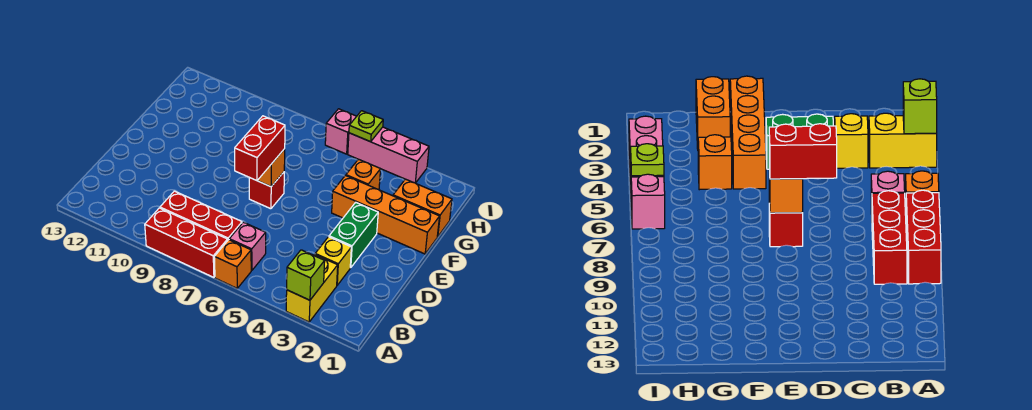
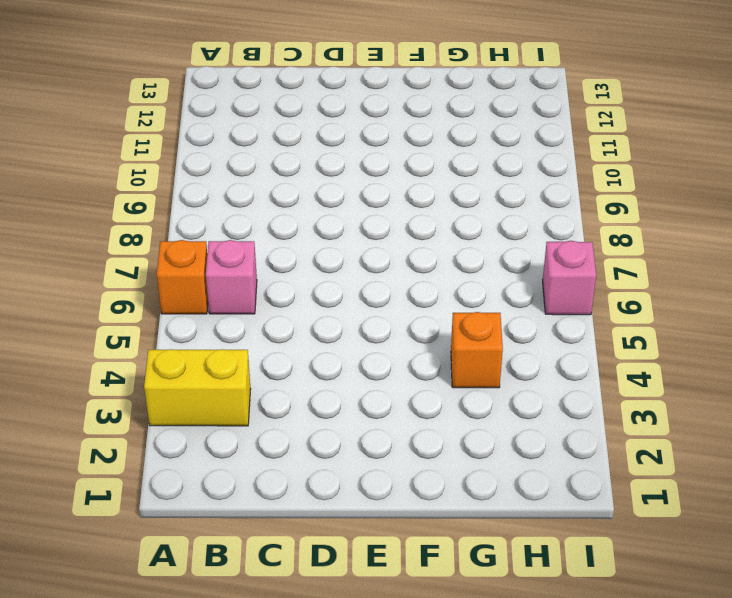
none -> red brick A7:A9 level 1
none -> red brick B7:B9 level 1
none -> yellow brick C3 level 1

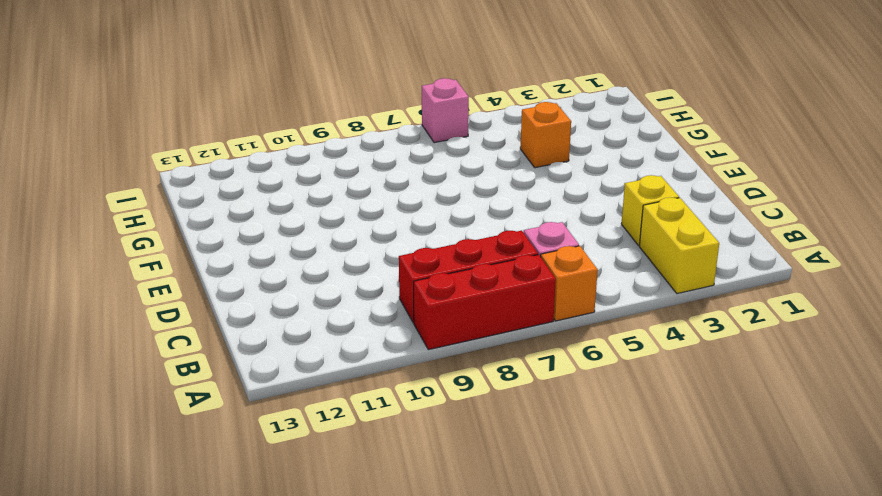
none -> green brick D3:E3 level 1
none -> red brick E7 level 1
none -> orange brick F1:F4 level 1

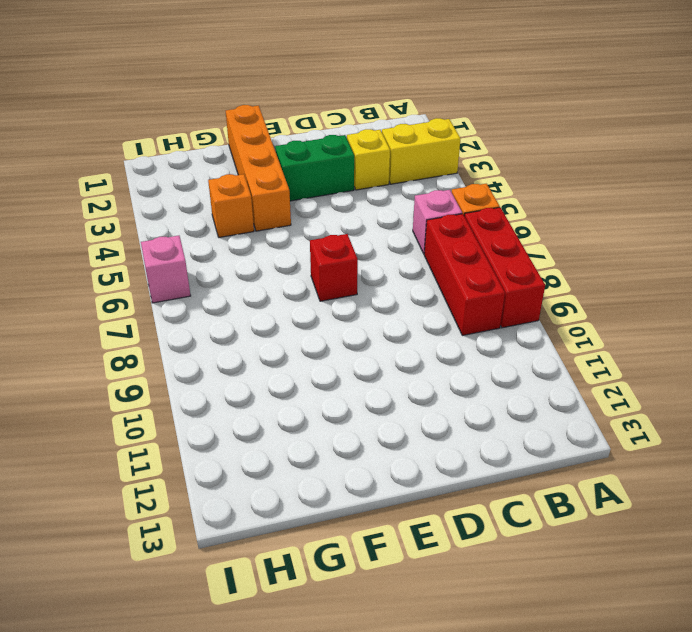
none -> orange brick G1:G2 level 1
none -> pink brick I3:I5 level 1
none -> lime brick A3 level 2

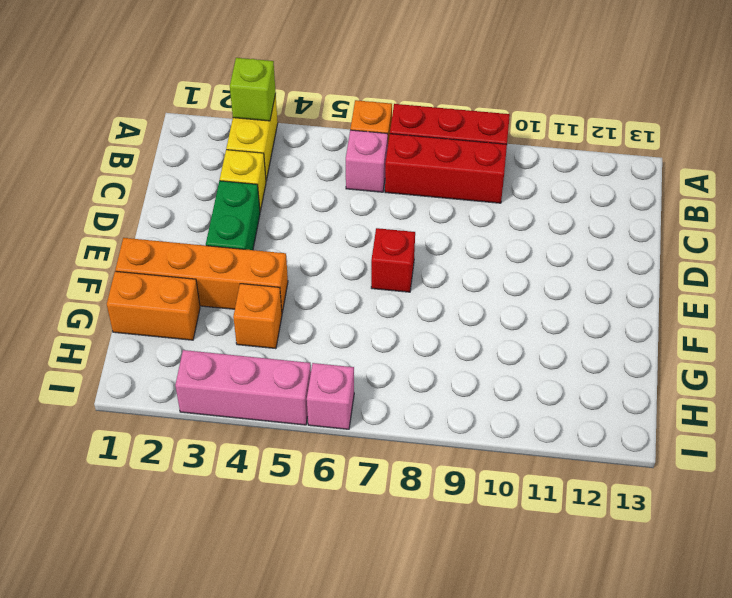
none -> orange brick E7 level 2
none -> lime plate I5 level 2
none -> red brick D7:E7 level 3

